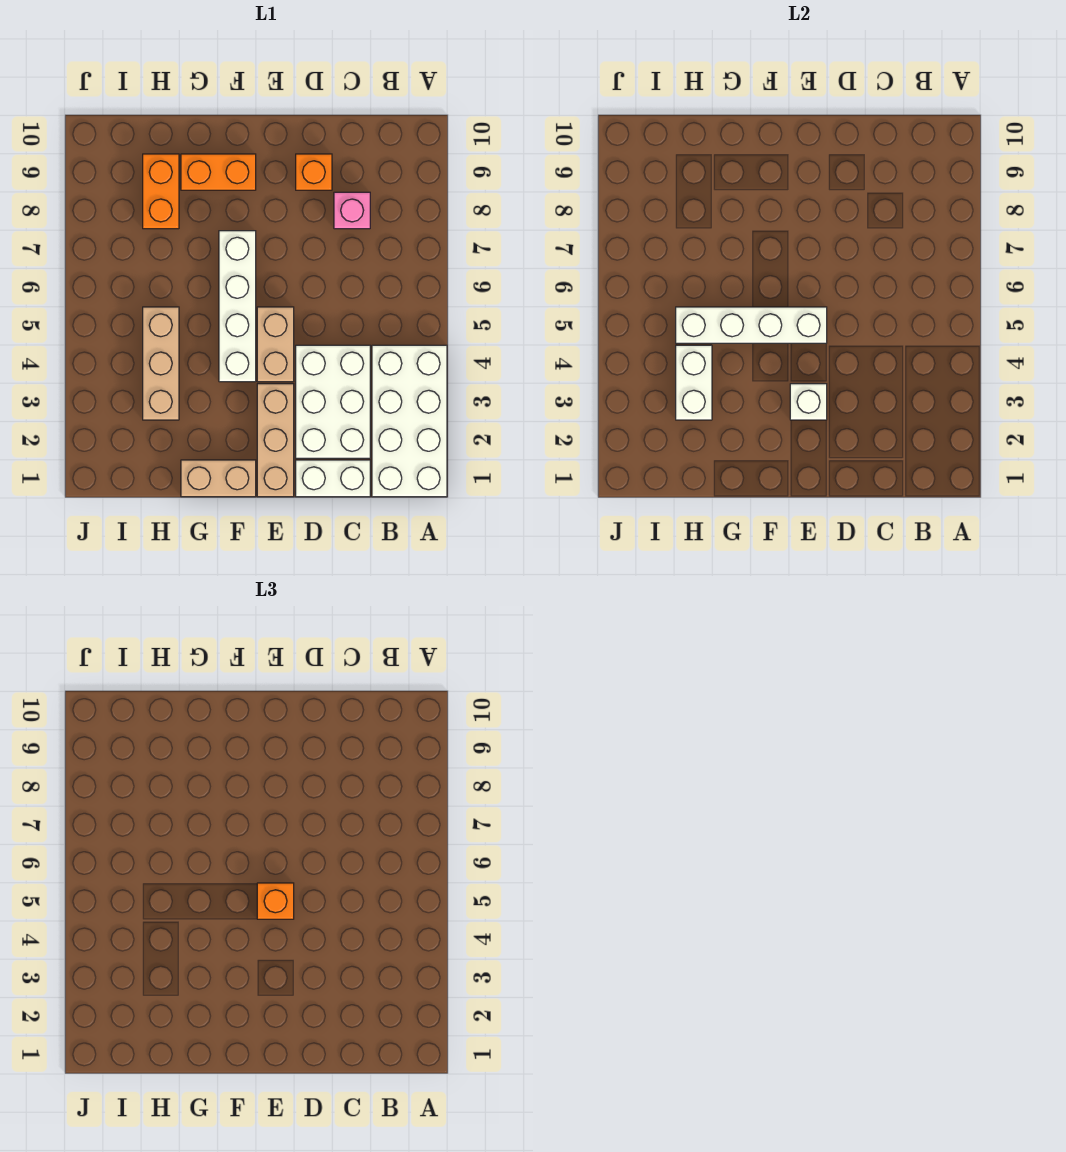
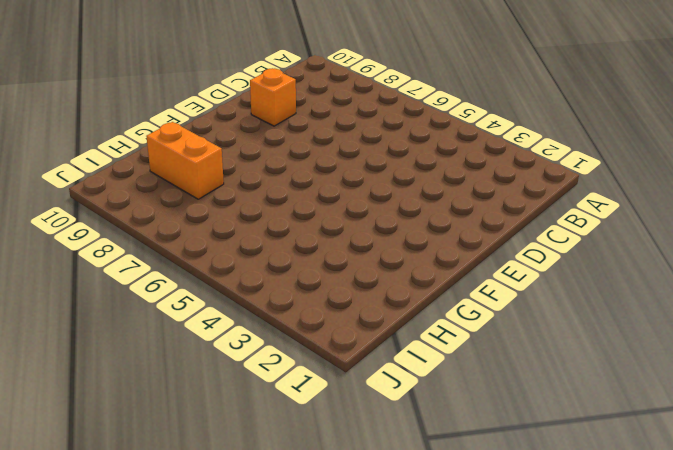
none -> white brick A1:B4 level 1
none -> white brick C1:D1 level 1
none -> white brick C2:D4 level 1

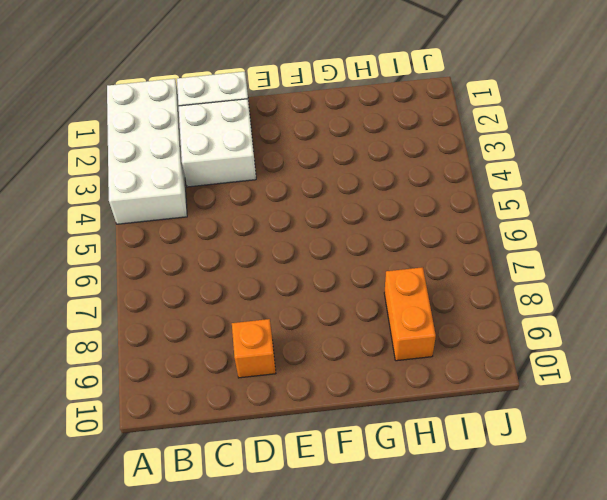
white brick C2:D3 level 1 -> white brick C2:D4 level 1
none -> pink brick C8 level 1
none -> tan brick E1:E3 level 1
none -> tan brick E4:E5 level 1

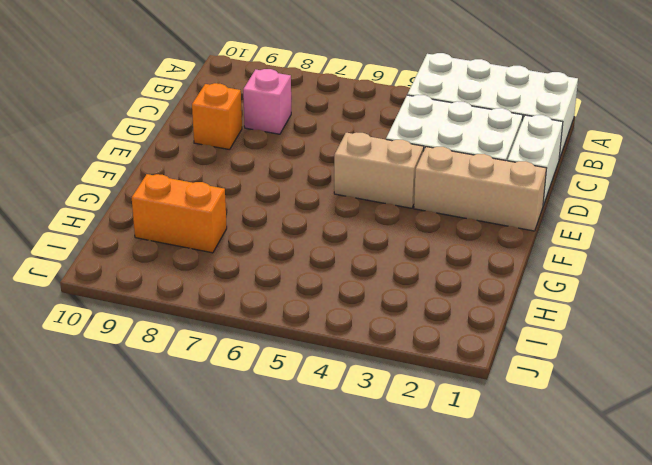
none -> tan brick F1:G1 level 1
none -> white brick F4:F7 level 1
none -> orange brick F9:G9 level 1

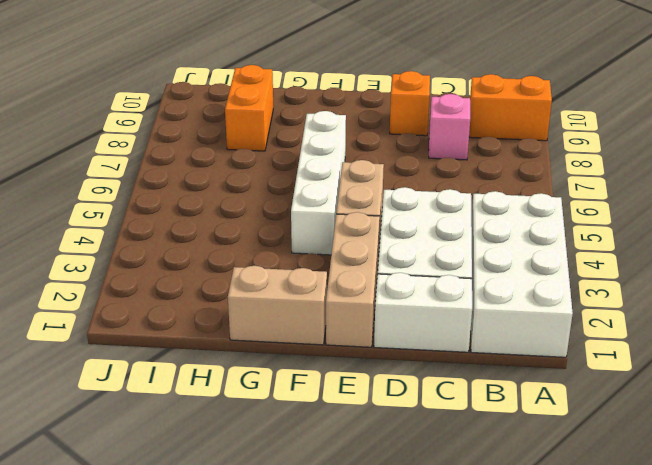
orange brick A9:B9 level 1 -> orange brick F9:G9 level 1
none -> tan brick H3:H5 level 1
none -> white brick E3 level 2
none -> white brick E5:H5 level 2

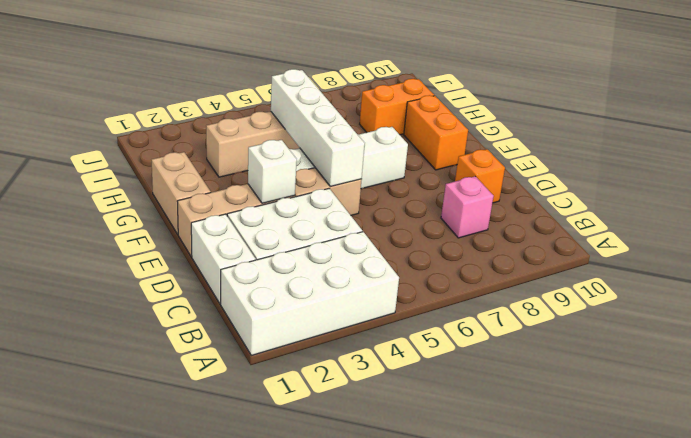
none -> white brick H3:H4 level 2
none -> orange brick E5 level 3

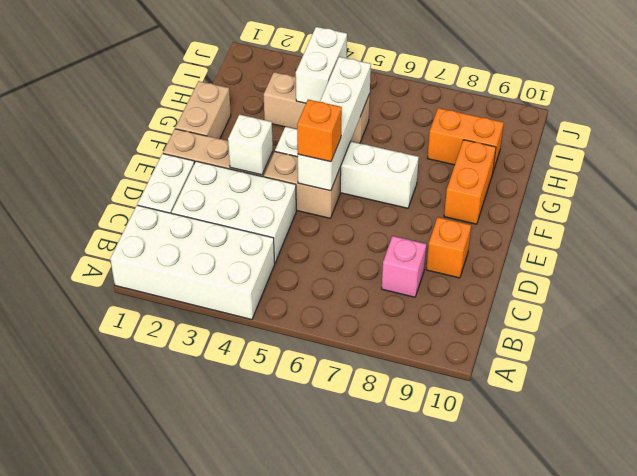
white brick H4:I4 level 2 -> white brick H3:H4 level 2

